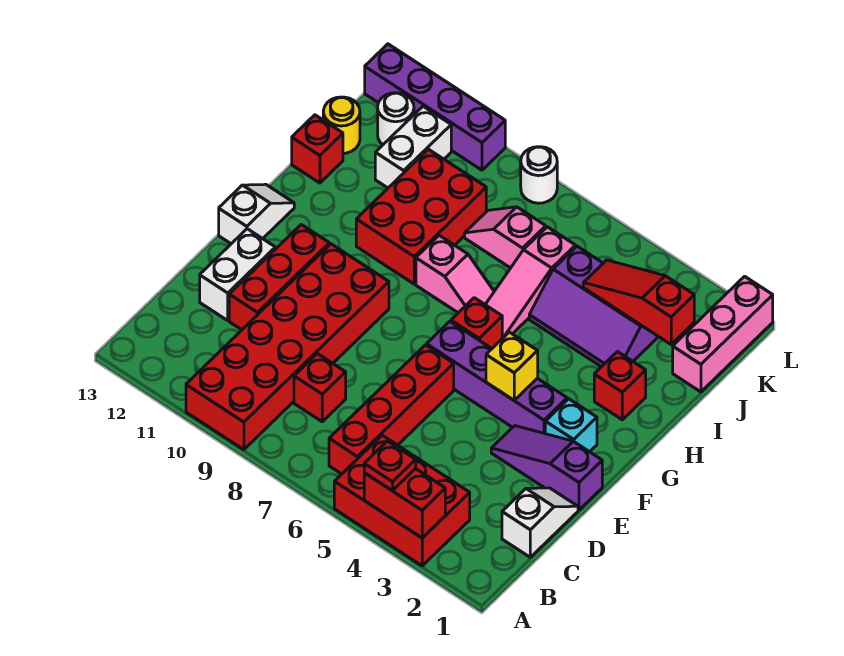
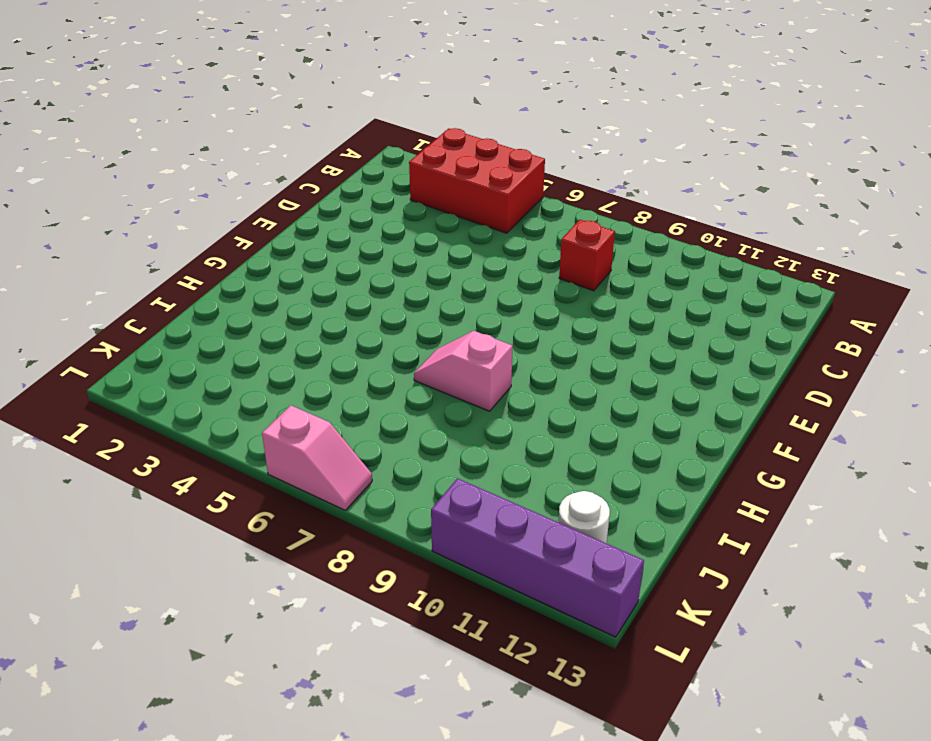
pink slope L6:L7 level 1 top 6 -> pink slope J7:J8 level 1 top 7
none -> red brick A9:F10 level 1
none -> red brick B6:E6 level 1
none -> white slope C1:D1 level 1 top C

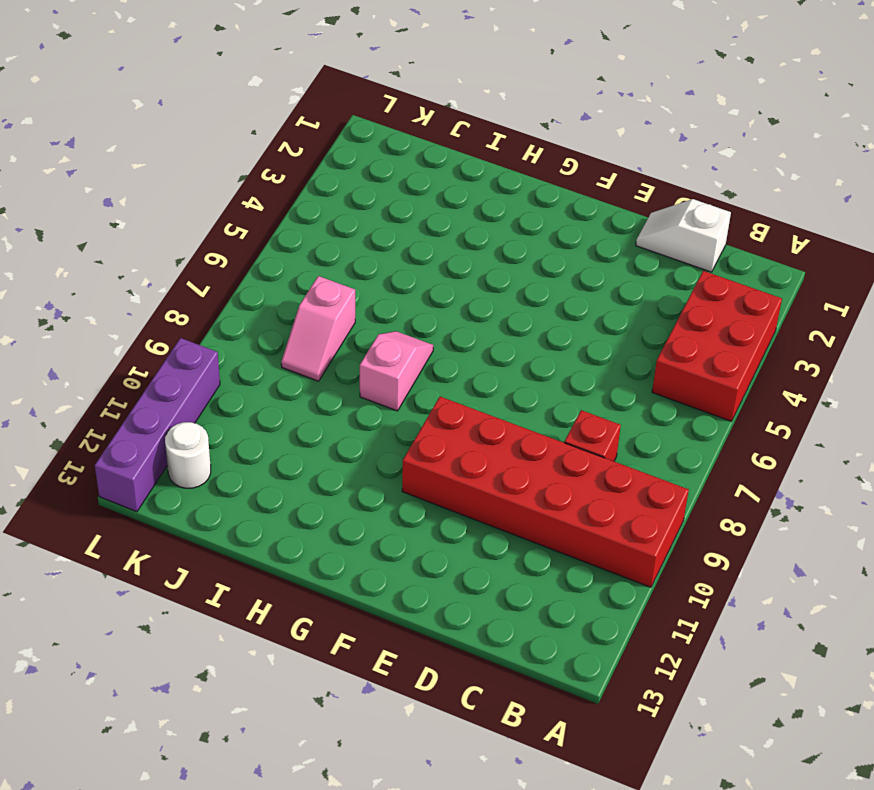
none -> red brick B6:E6 level 1
none -> red brick D11:F11 level 1
none -> white brick D12:E12 level 1

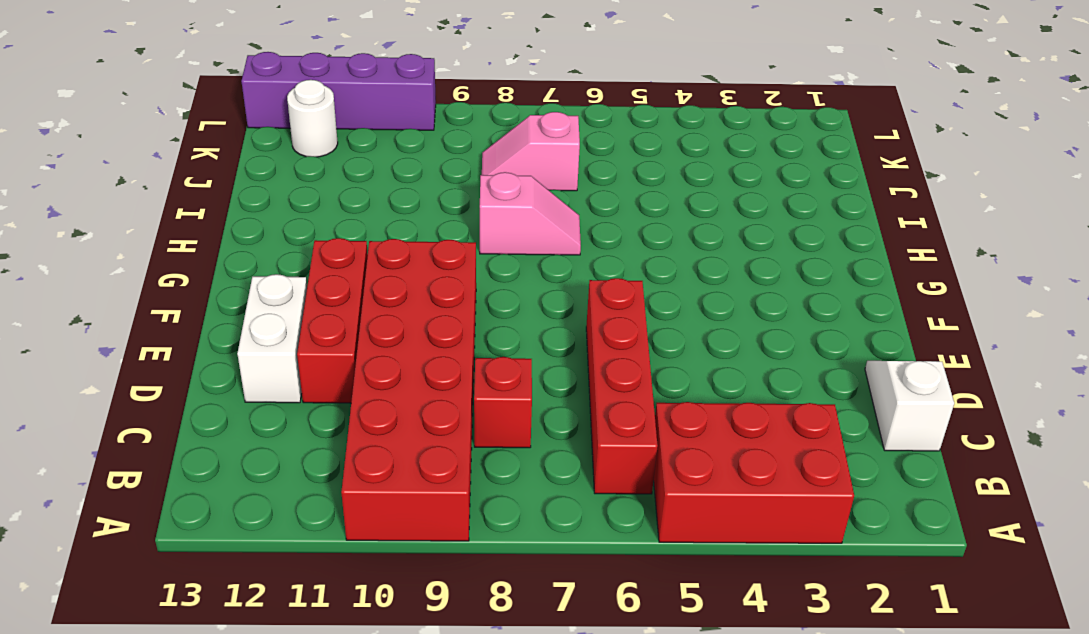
none -> purple slope E1:E3 level 1 top 1
none -> cyan brick F2 level 1
none -> purple brick F3:F6 level 1

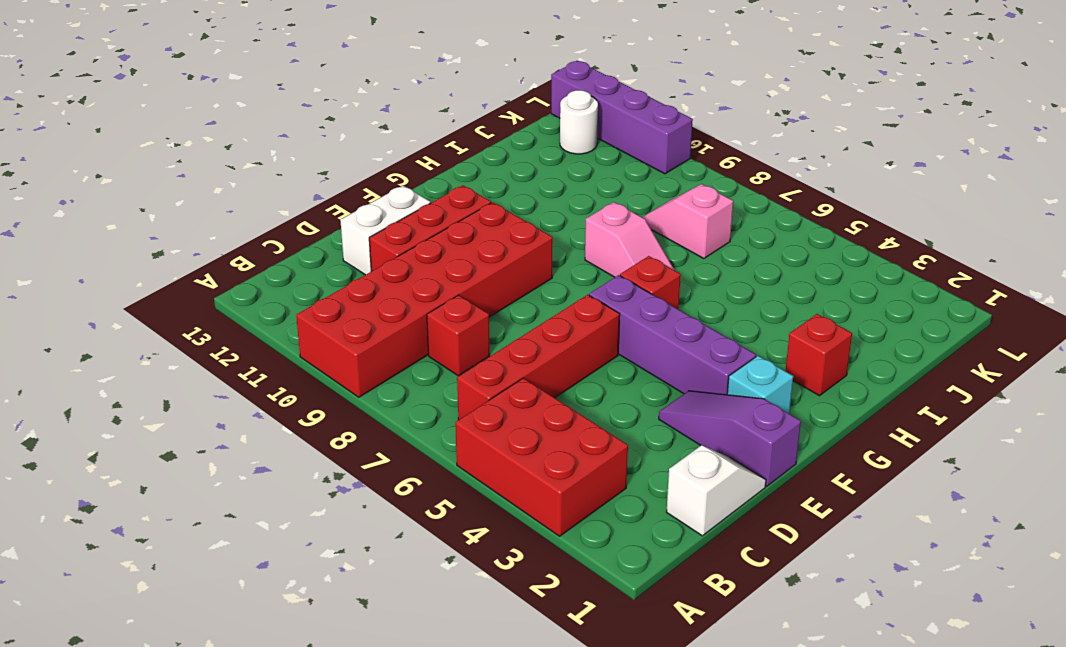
none -> white slope F13:G13 level 1 top F
none -> pink slope H6:J6 level 1 top J
none -> red brick H9:J10 level 1

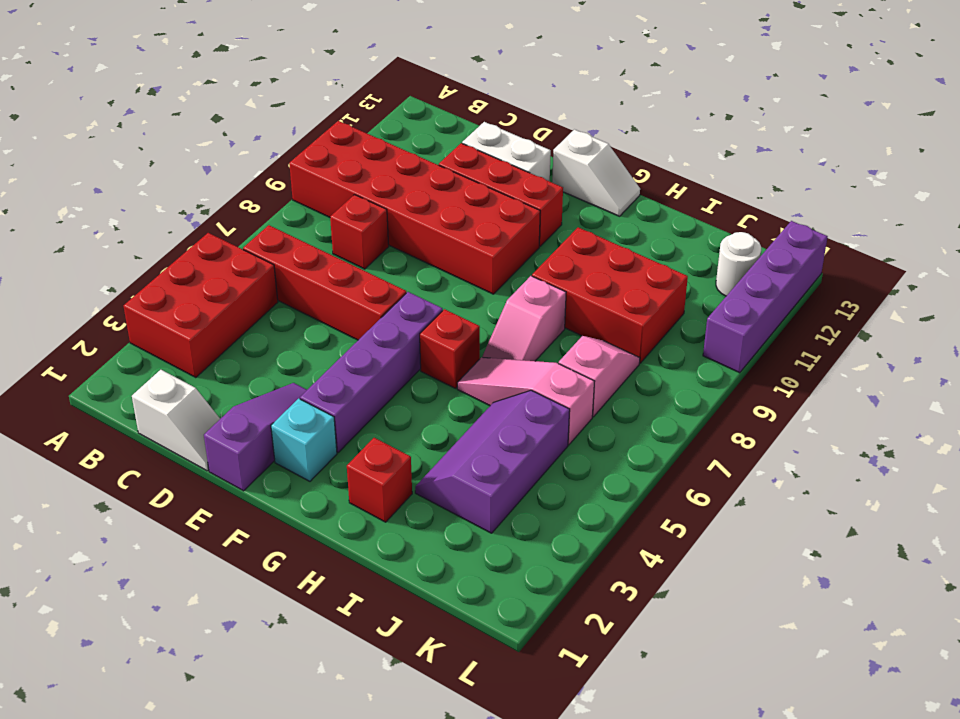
none -> red brick I13 level 1
none -> pink brick J1:L1 level 1
none -> white brick J11:K11 level 1

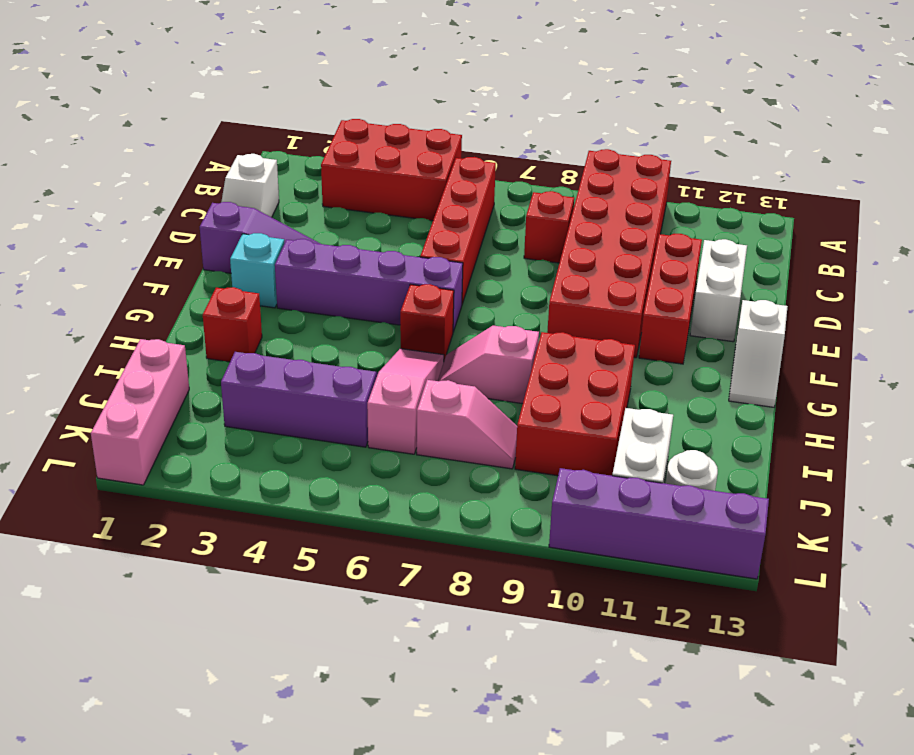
none -> red brick I13 level 1
none -> yellow round brick J13 level 1
none -> white round brick L8 level 1

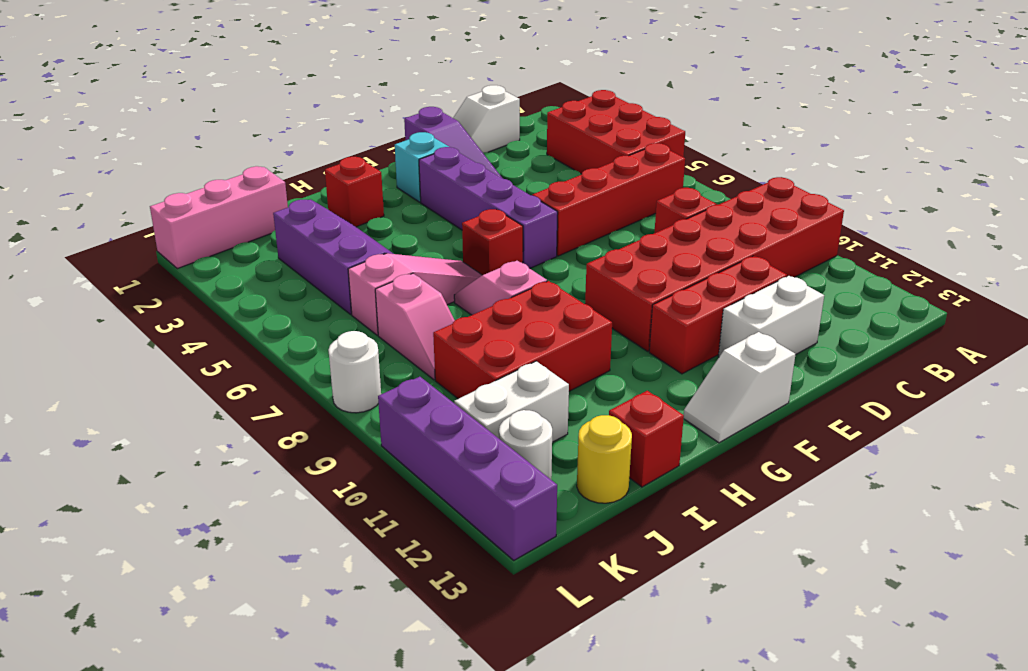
none -> red brick A3:A4 level 2
none -> yellow brick F4 level 2
none -> red slope J2:J4 level 2 top 2

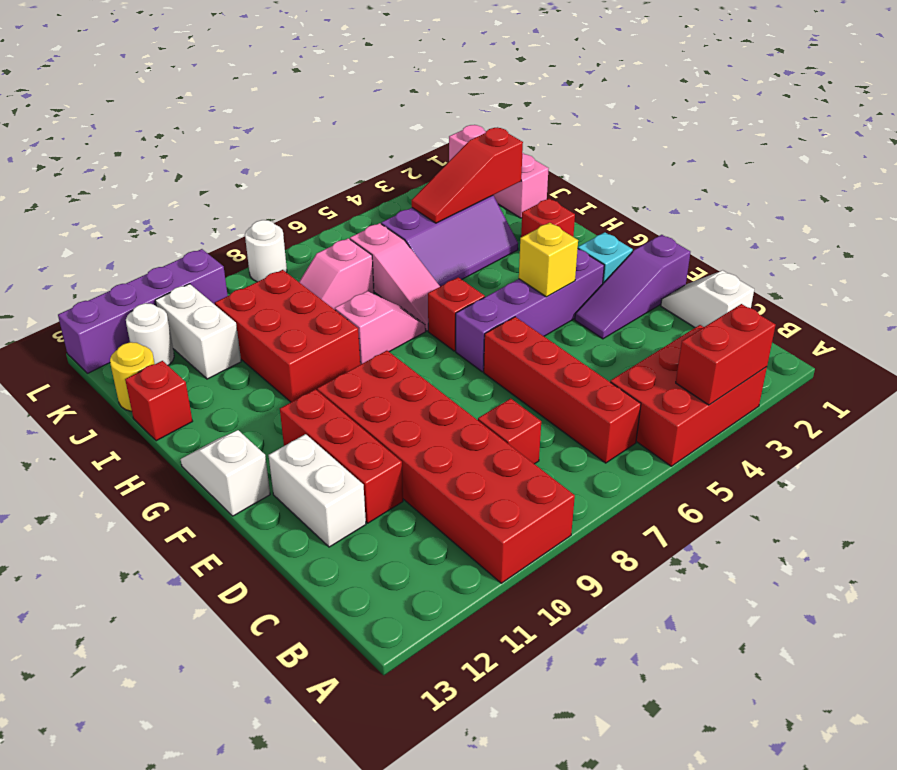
none -> red plate A4 level 3

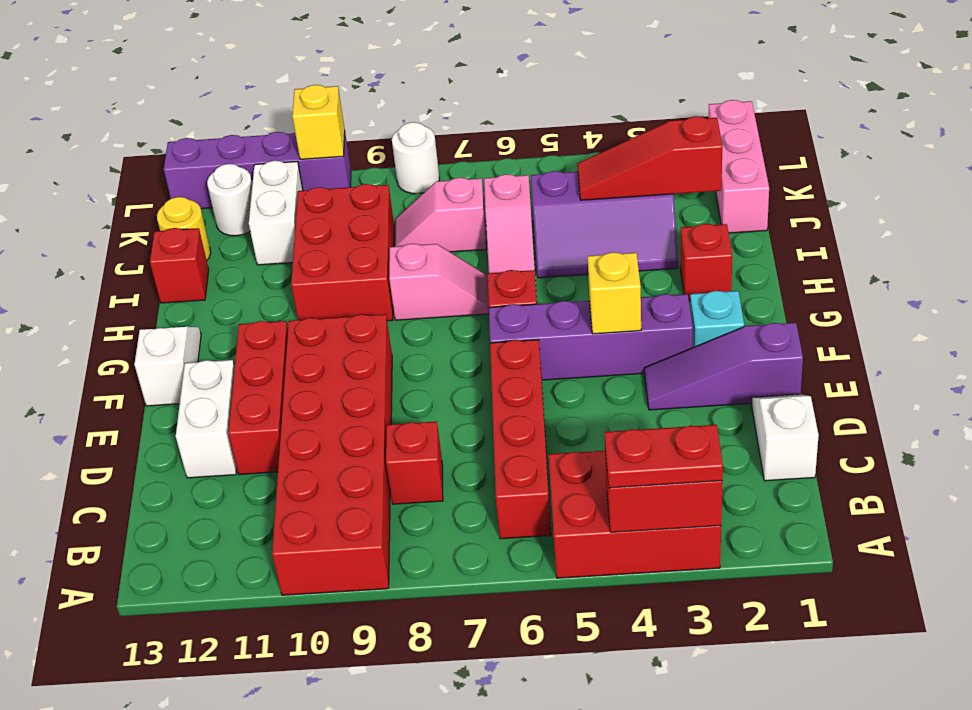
red plate A3:A4 level 3 -> red plate A4 level 3
yellow brick L10 level 2 -> none

